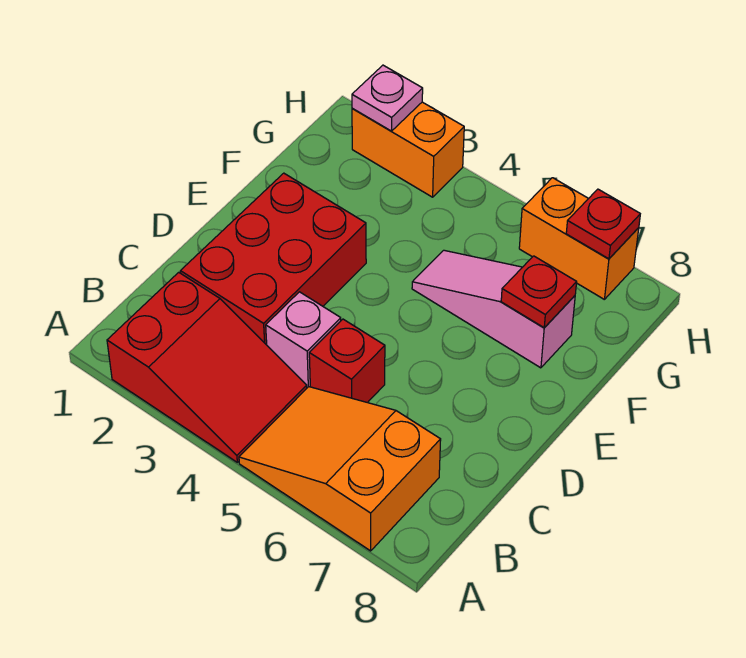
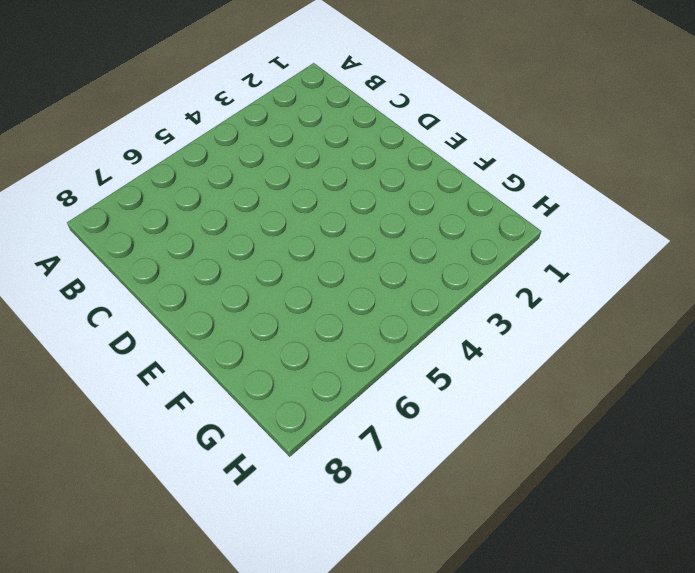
none -> red slope A2:B4 level 1 top 2
none -> orange slope A5:B7 level 1 top 7

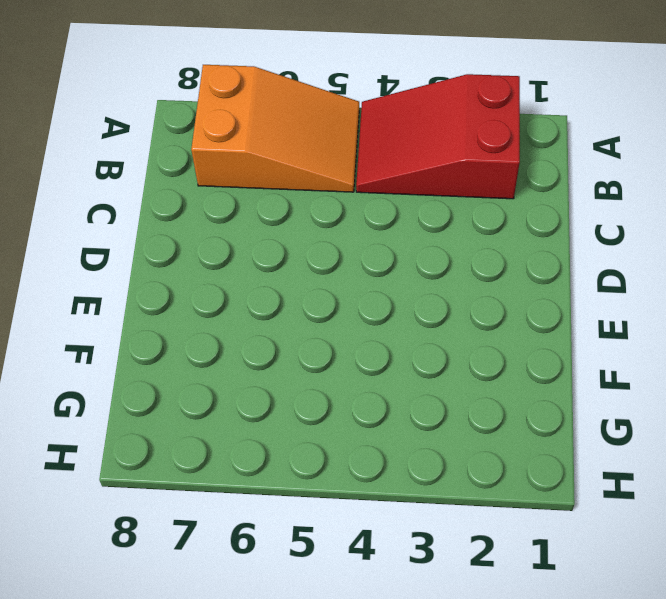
none -> red brick C2:E3 level 1
none -> pink brick C4 level 1

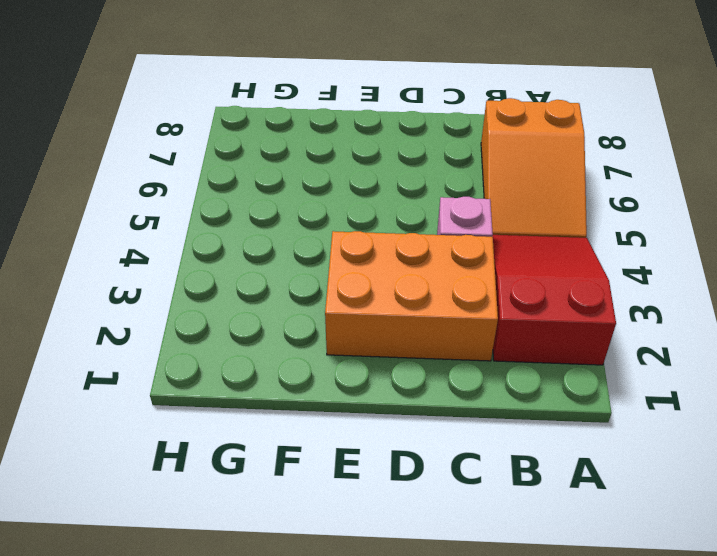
orange brick C2:E3 level 1 -> red brick C2:E3 level 1
none -> red brick C5 level 1
none -> pink slope F5:F7 level 1 top 7

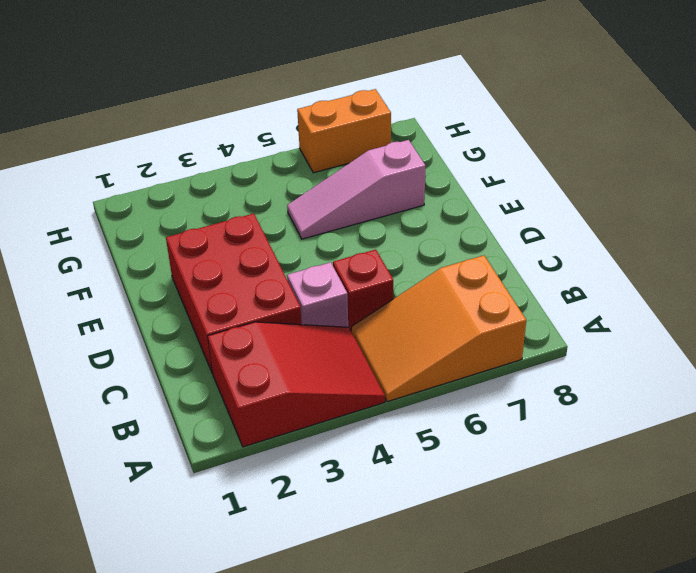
none -> orange brick H2:H3 level 1
none -> red plate F7 level 2

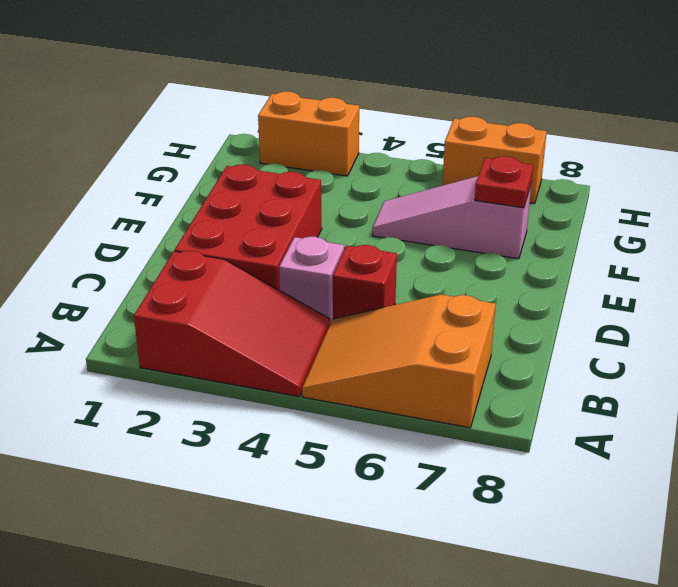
none -> pink plate H2 level 2
none -> red plate H7 level 2

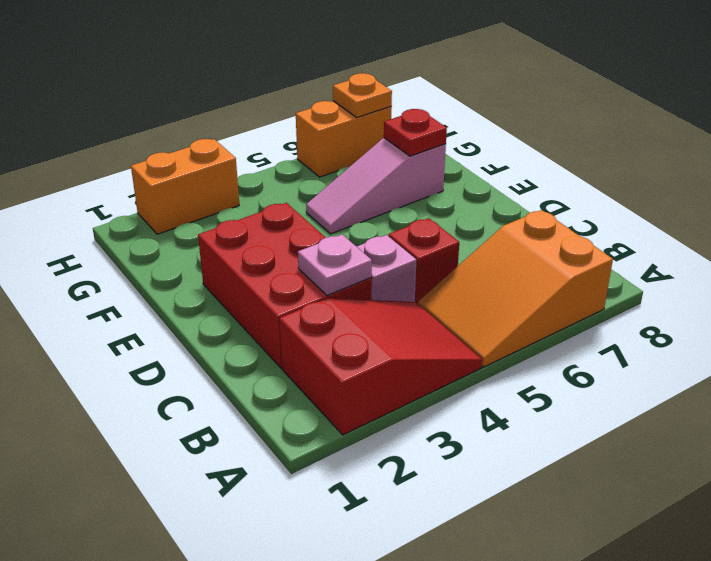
pink plate C3 level 2 -> pink plate H2 level 2
orange plate H7 level 2 -> red plate H7 level 2

